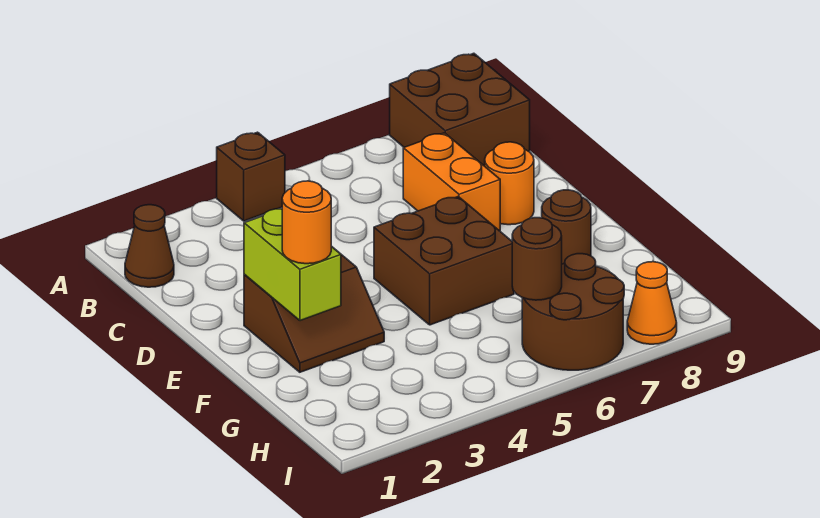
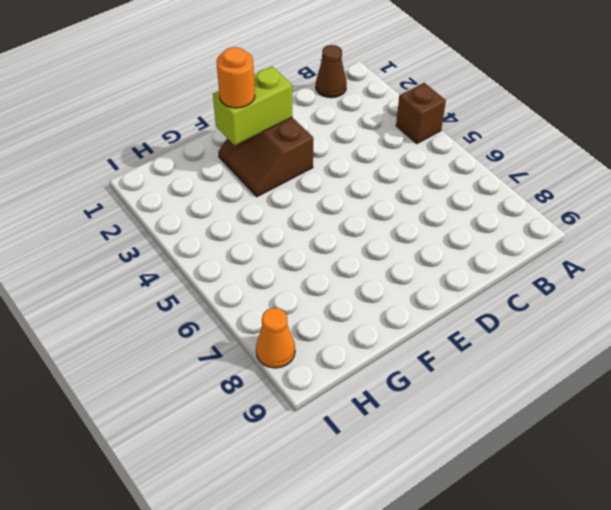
none -> brown brick A8:B9 level 1
none -> orange brick C7:D7 level 1
none -> orange round brick D8 level 1

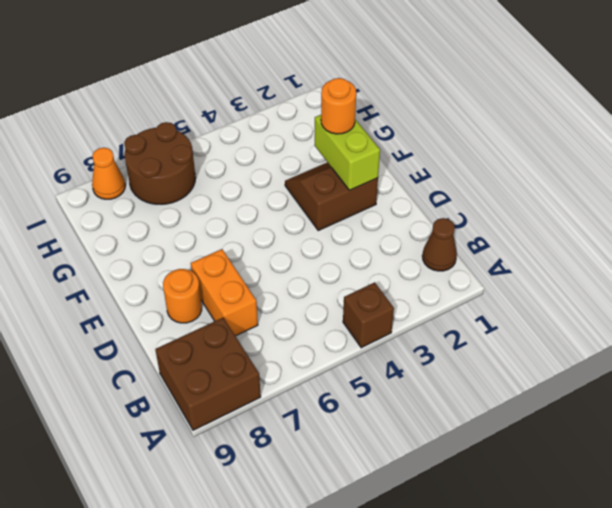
none -> brown brick E5:F6 level 1
none -> brown round brick F8 level 1
none -> brown round brick H6 level 2

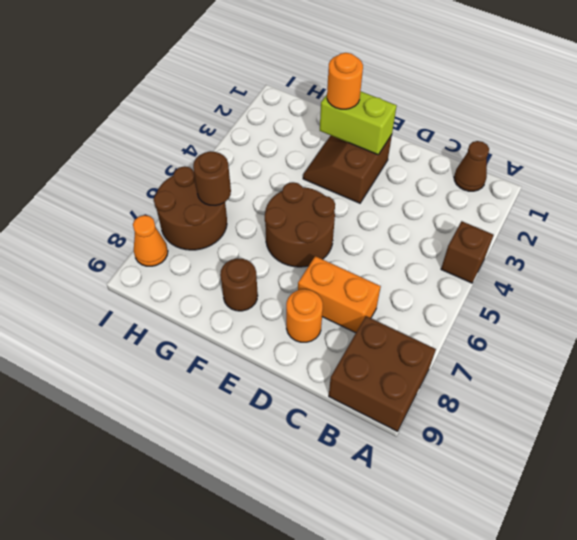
brown round brick E5:F6 level 1 -> brown brick E5:F6 level 1

